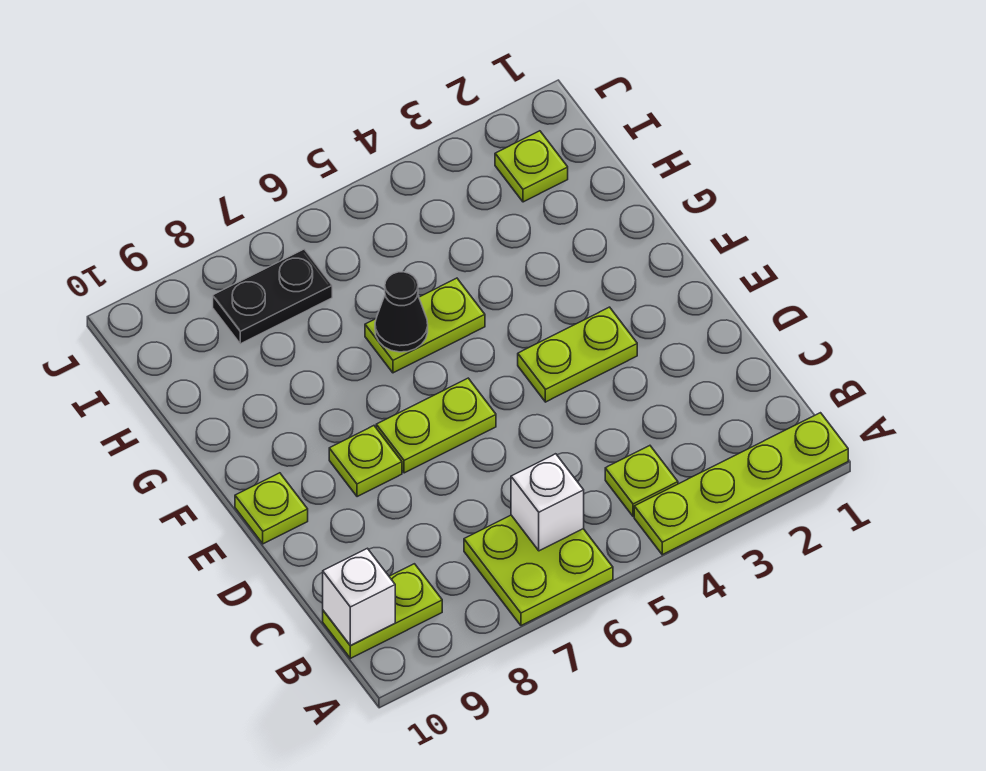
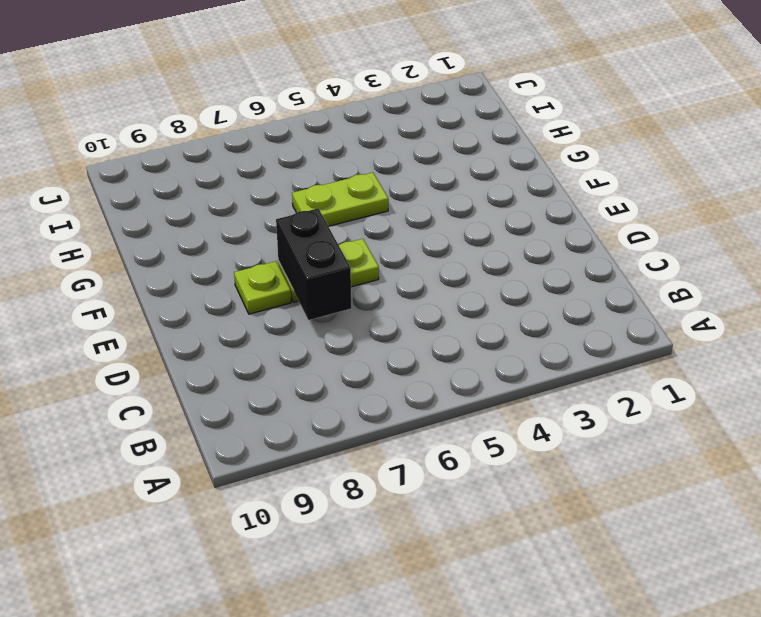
black brick D7:E7 level 2 -> none
none -> lime plate A1:A4 level 1
none -> lime plate A6:B7 level 1
none -> lime plate B4 level 1

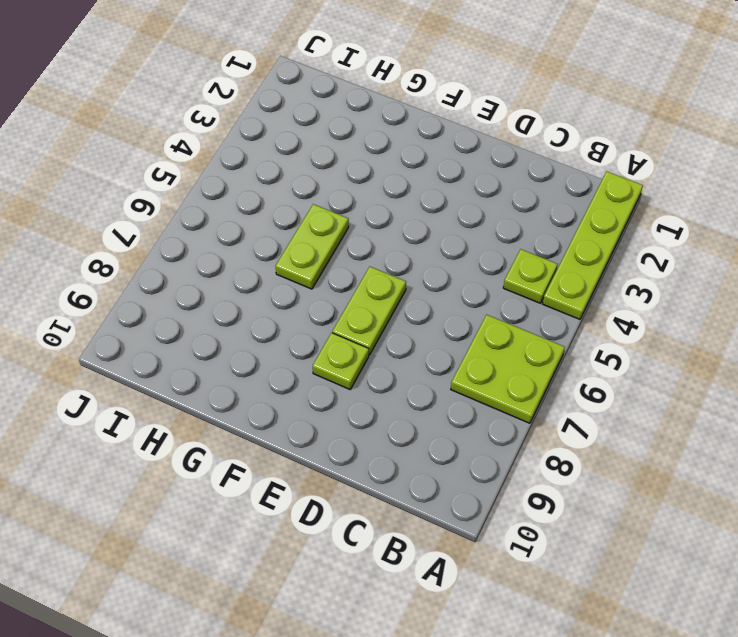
none -> lime plate B9:B10 level 1
none -> lime plate E3:E4 level 1
none -> lime plate E10 level 1

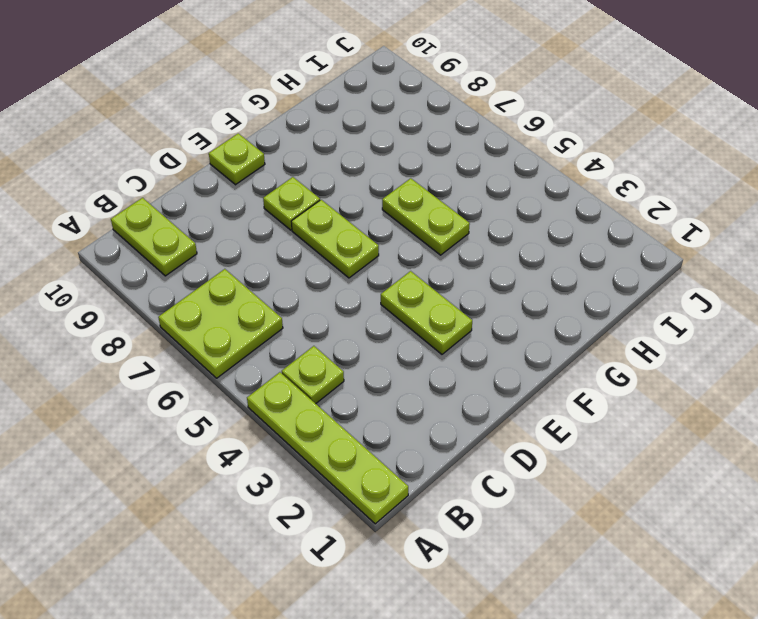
none -> lime plate I2 level 1
none -> black plate I7:I8 level 1
none -> white brick B6 level 2

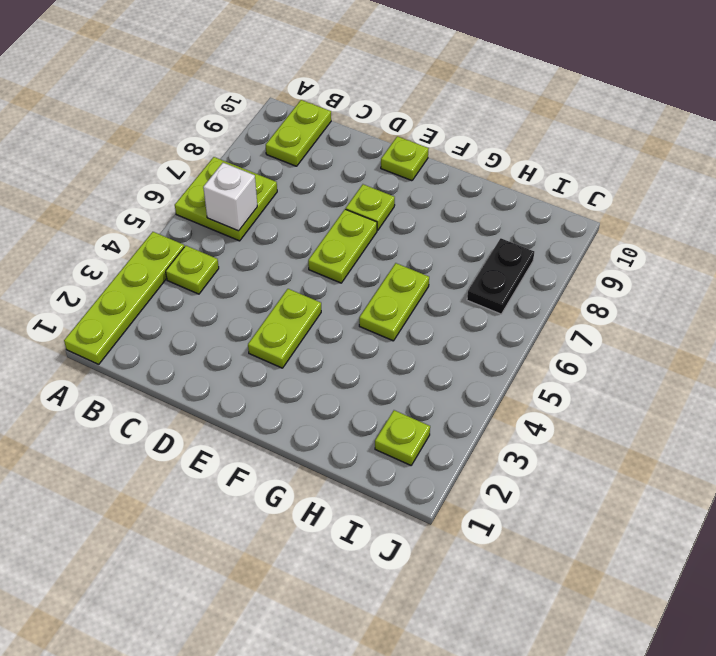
none -> white brick B10 level 2
none -> black cone G6 level 2

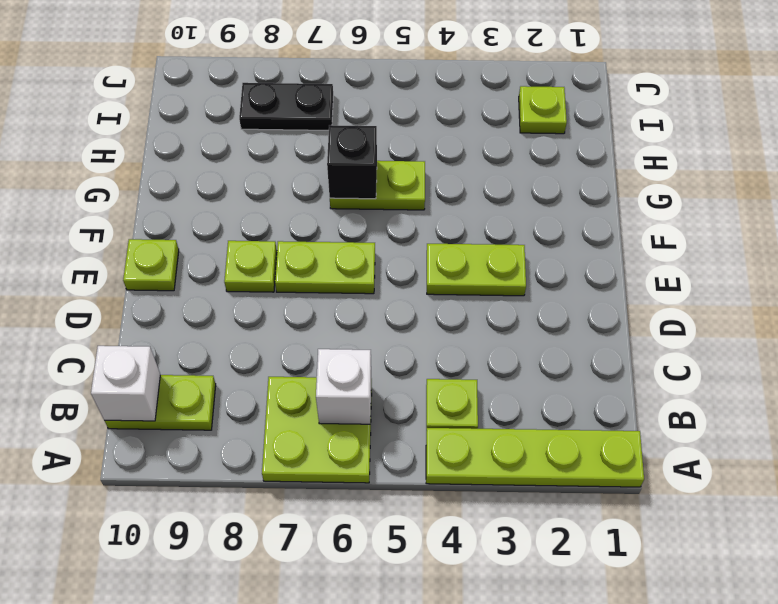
black brick G6 level 2 -> black cone G6 level 2

